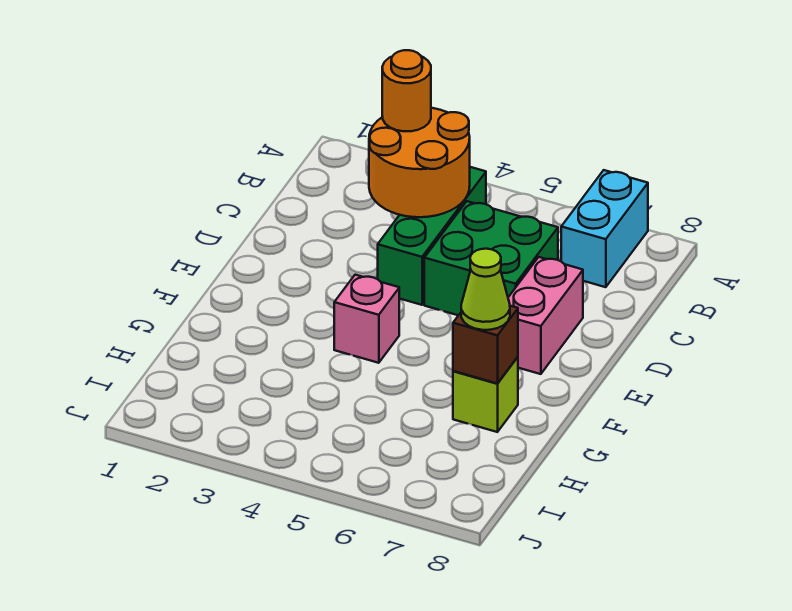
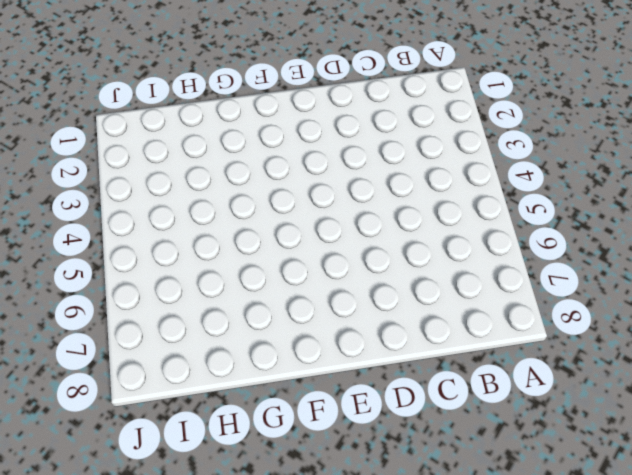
none -> cyan brick A7:B7 level 1
none -> green brick B4:D4 level 1

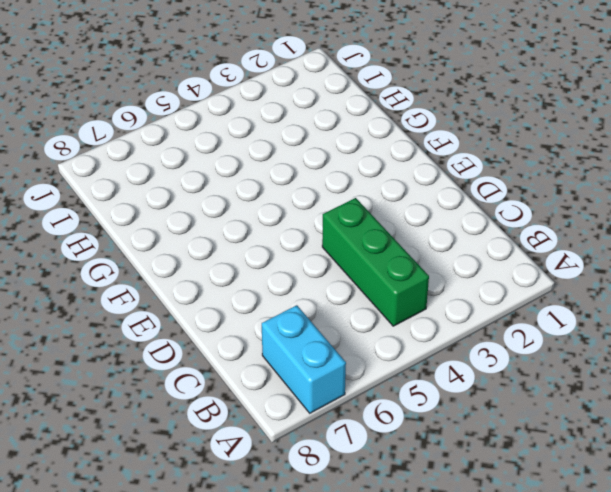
none -> green brick C5:D6 level 1
none -> pink brick D7:E7 level 1

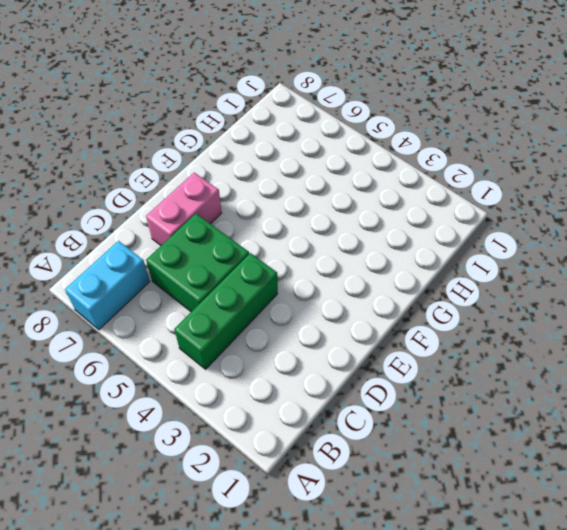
none -> pink brick F4 level 1
none -> lime brick G7 level 1

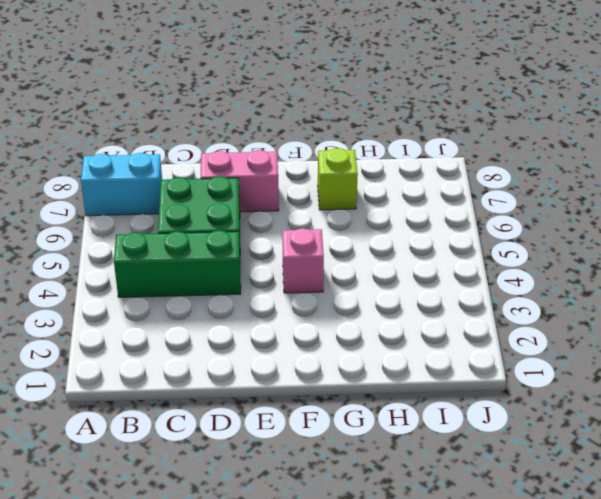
none -> orange round brick B3:C4 level 2
none -> brown brick G7 level 2

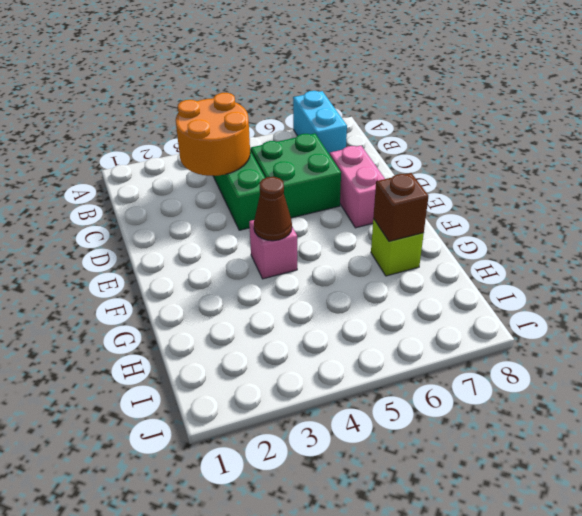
brown cone F4 level 2 -> none
none -> orange round brick B3 level 3
none -> lime cone G7 level 3

